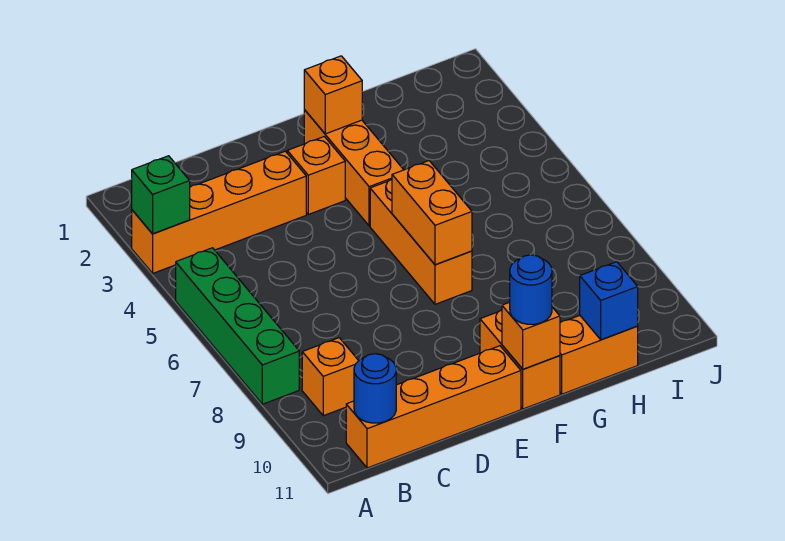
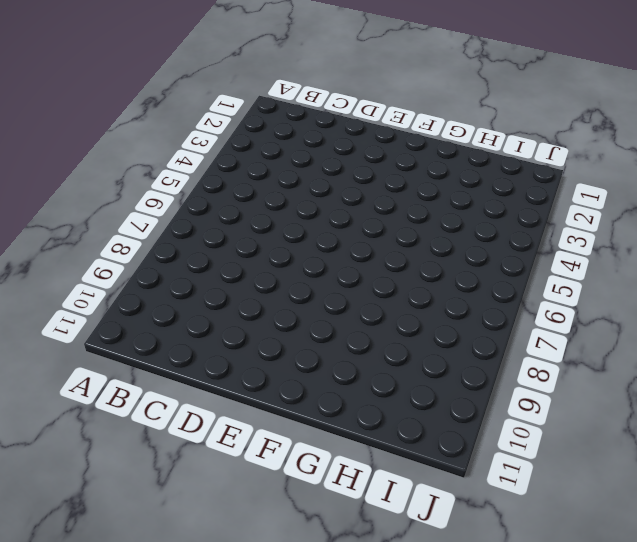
none -> orange brick A3:D3 level 1
none -> green brick A5:A8 level 1
none -> orange brick B9 level 1

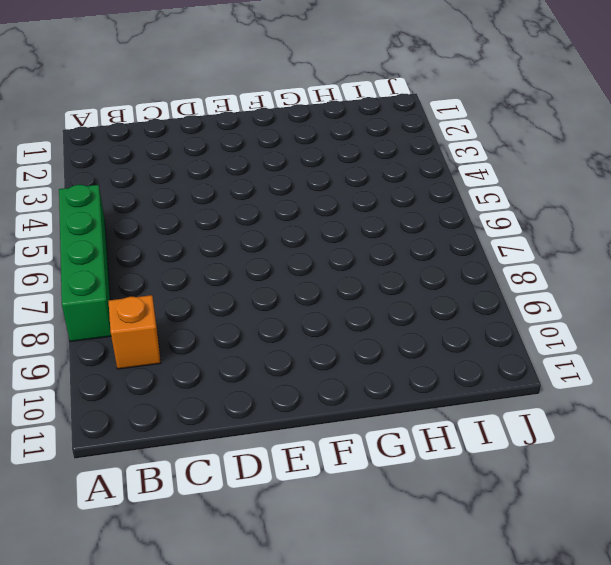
none -> orange brick A3:D3 level 1
none -> orange brick B11:E11 level 1
none -> orange brick E3 level 1

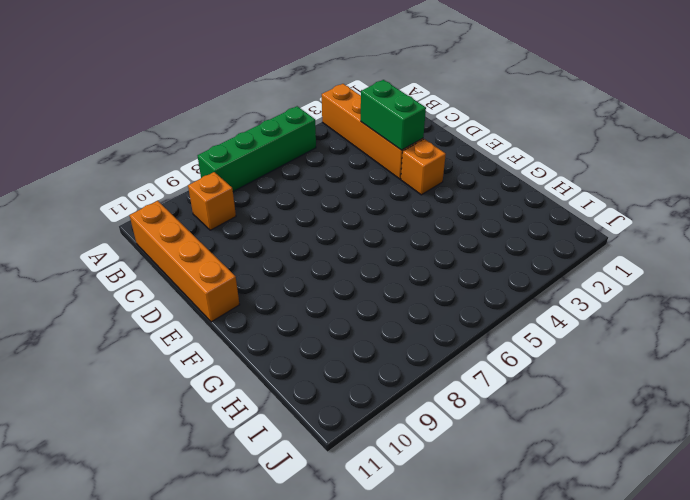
green brick C3:D3 level 2 -> none
none -> orange brick F2:F4 level 1
none -> orange brick F5:F7 level 1
none -> orange brick F10:F11 level 1

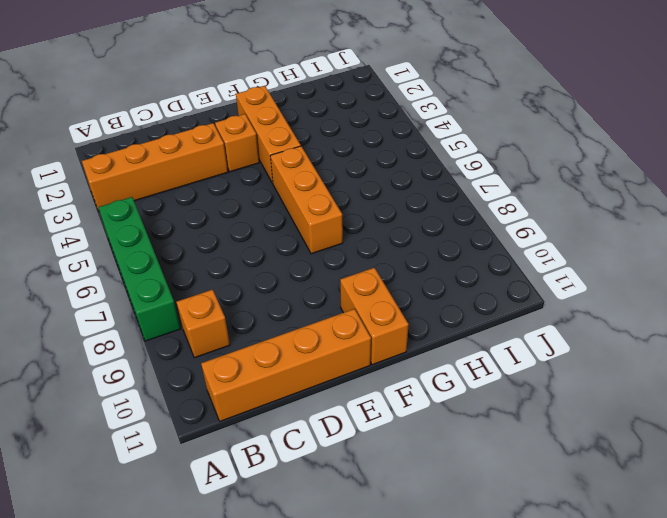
none -> orange brick G11:H11 level 1
none -> green brick A3 level 2
none -> blue round brick B11 level 2

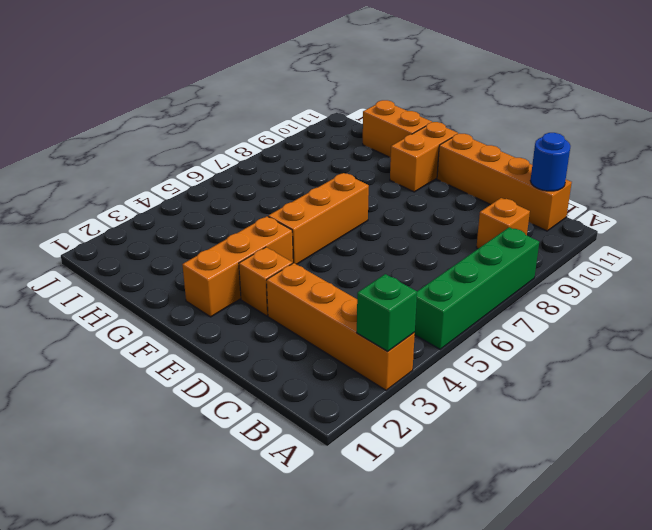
none -> orange brick F2 level 2
none -> orange brick F6:F7 level 2
none -> orange brick F11 level 2

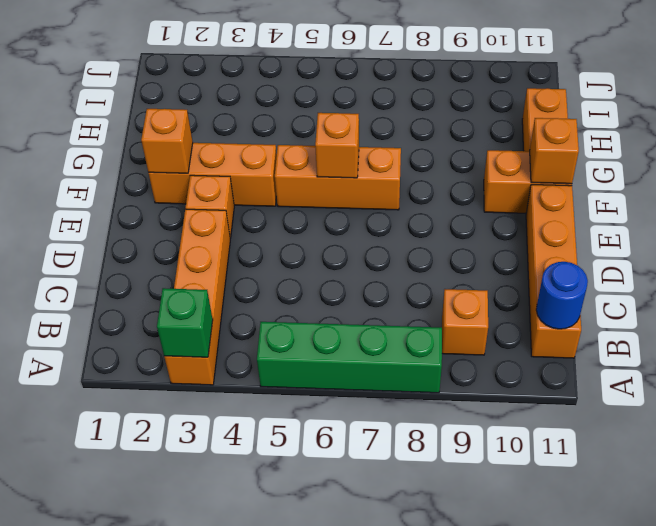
orange brick F6 level 2 -> orange brick F6:F7 level 2
none -> blue brick H11 level 2
none -> blue round brick F11 level 3

